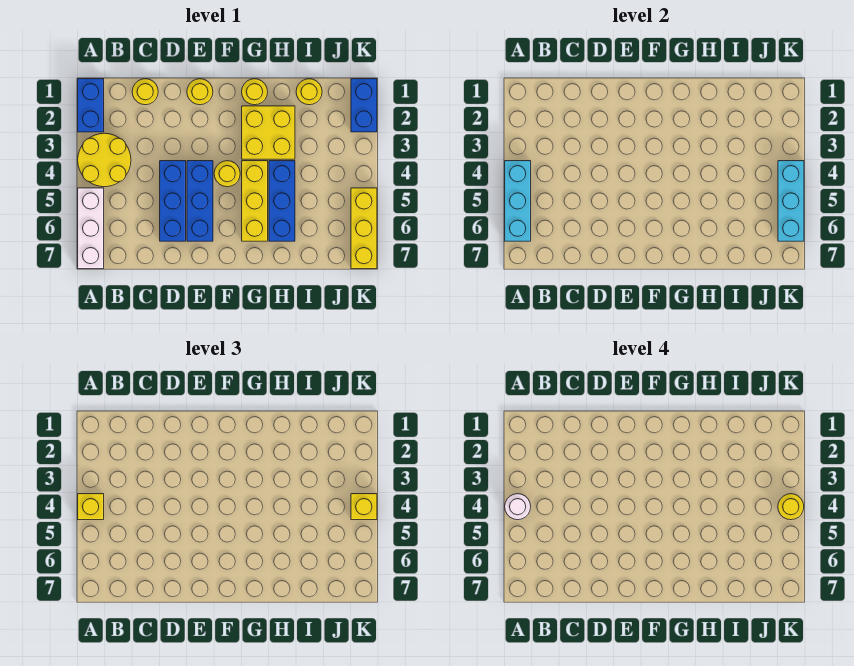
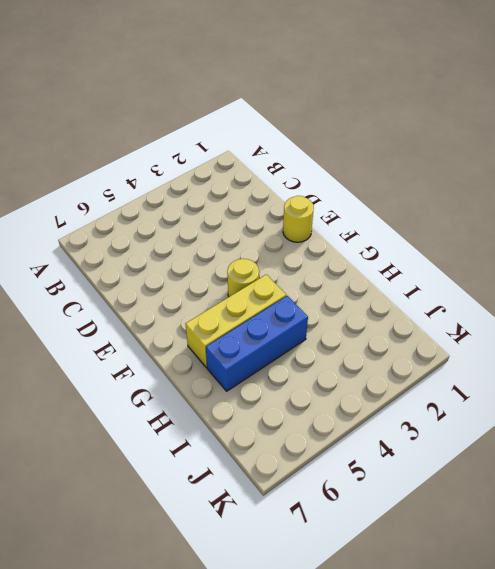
none -> blue brick A1:A2 level 1
none -> yellow round brick A3:B4 level 1
none -> white brick A5:A7 level 1

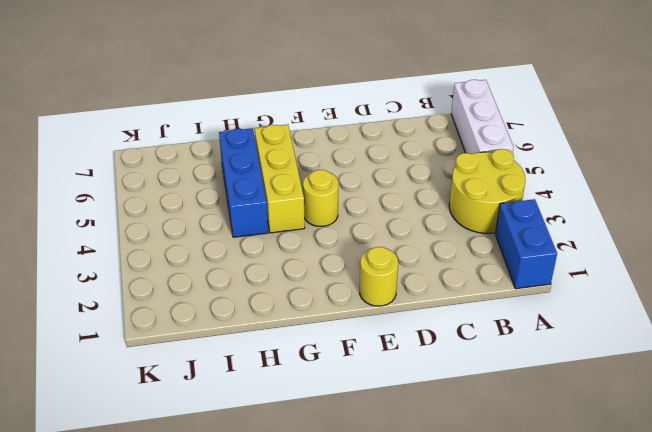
none -> yellow round brick C1 level 1
none -> blue brick D4:D6 level 1
none -> blue brick E4:E6 level 1

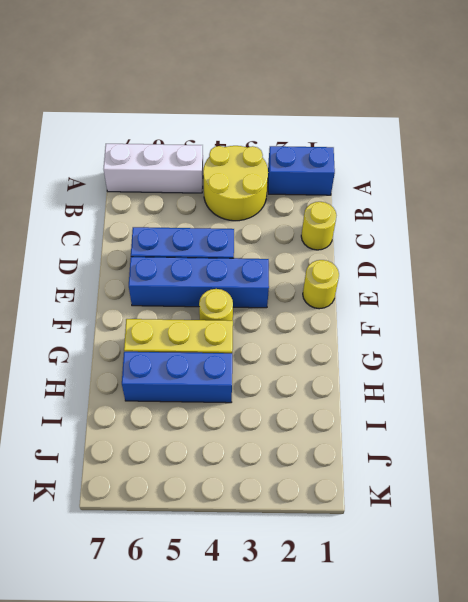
blue brick E3:E6 level 1 -> blue brick E4:E6 level 1
none -> yellow round brick G1 level 1
none -> yellow brick G2:H3 level 1
none -> yellow round brick I1 level 1

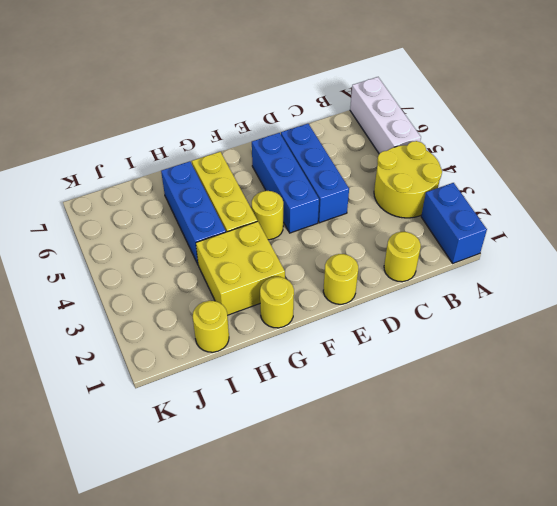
none -> blue brick K1:K2 level 1
none -> yellow brick K5:K7 level 1
none -> cyan brick A4:A6 level 2

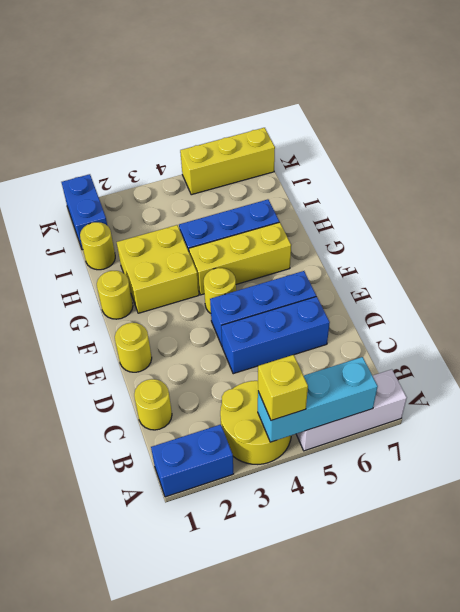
blue brick J1:K1 level 1 -> blue brick K1:K2 level 1
none -> cyan brick K4:K6 level 2
none -> yellow brick K4 level 3
none -> white round brick A4 level 4

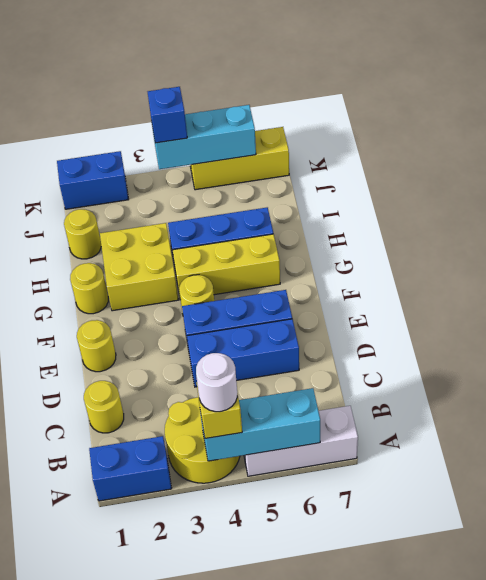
blue brick K4 level 3 -> yellow brick K4 level 3
none -> yellow round brick K4 level 4

